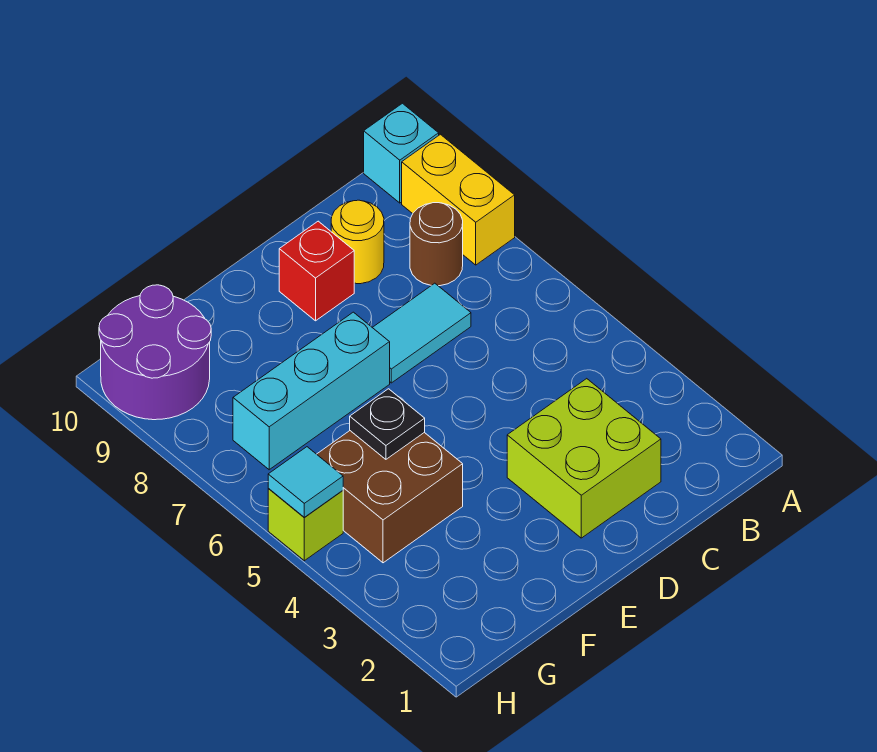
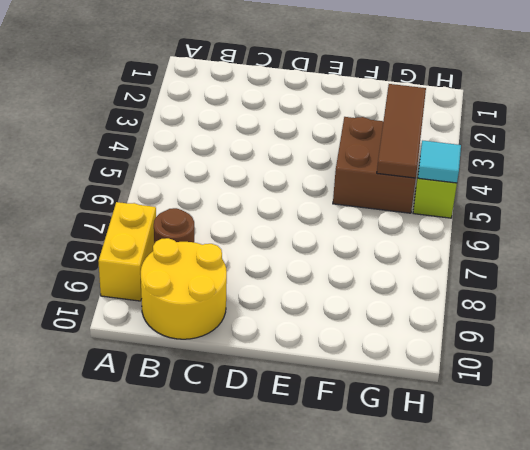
yellow round brick B9:C10 level 1 -> yellow round brick C9 level 1
brown tile G3:G5 level 2 -> none
none -> cyan brick A10 level 1
none -> lime brick C2:D3 level 1
none -> cyan tile C7:D7 level 1

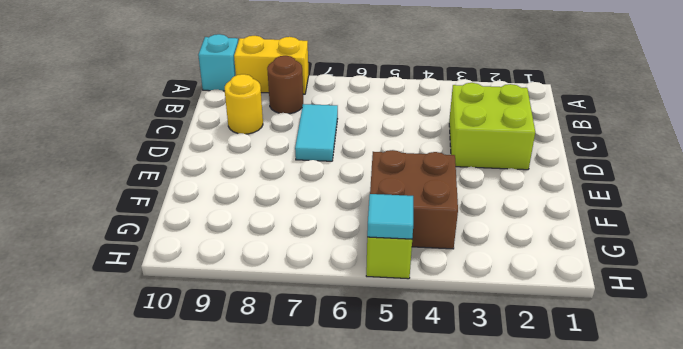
none -> red brick D9 level 1
none -> cyan brick E7:G7 level 1
none -> purple round brick G9:H10 level 1

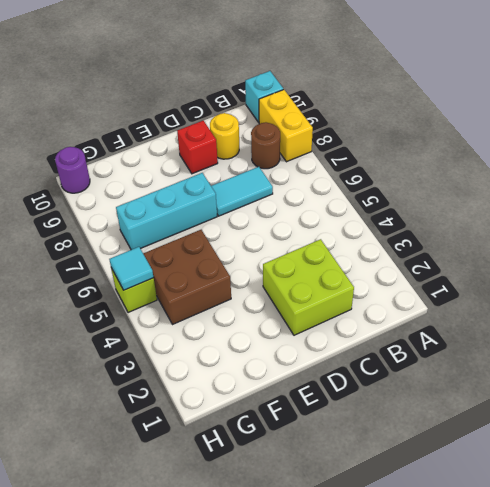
purple round brick H10 level 1 -> purple round brick G9:H10 level 1
none -> black plate F5 level 2

